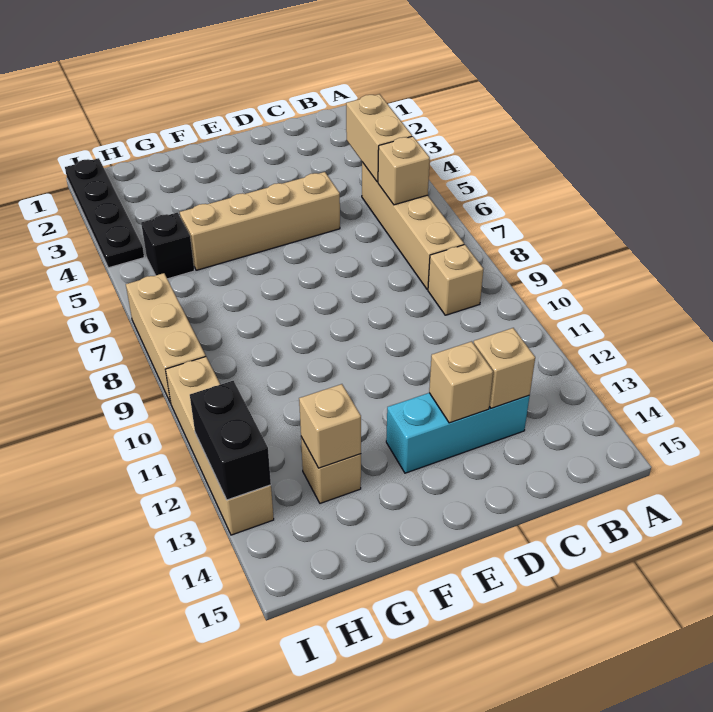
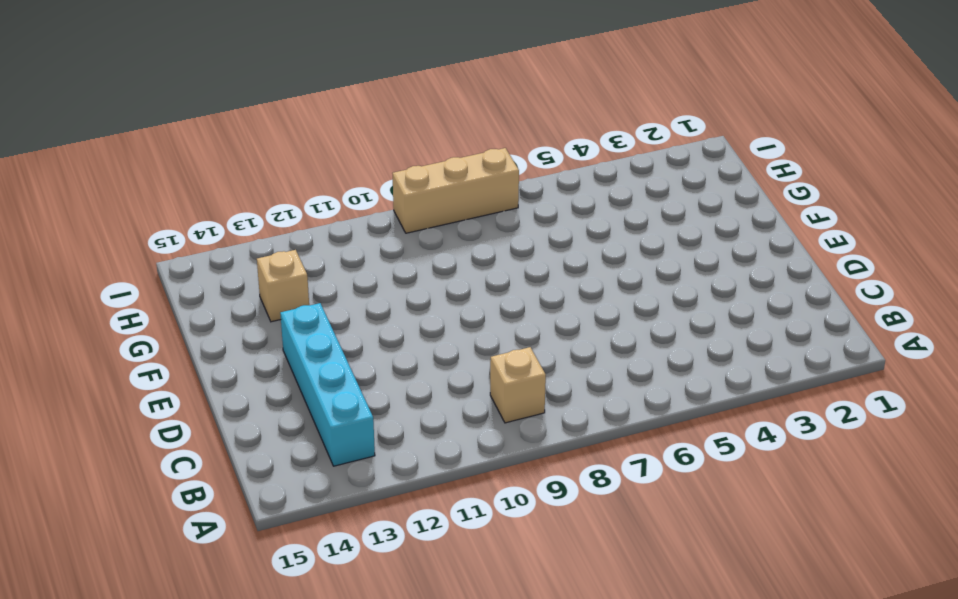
cyan brick B13:E13 level 1 -> cyan brick C13:E13 level 1
none -> tan brick B5:B8 level 1
none -> tan brick D5:G5 level 1
none -> black brick H5 level 1

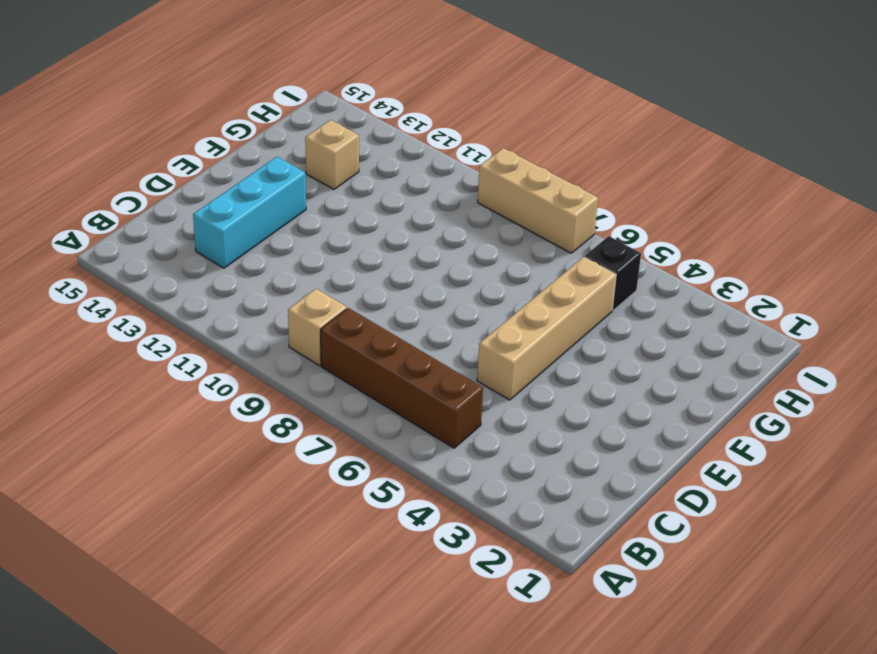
brown brick B5:B8 level 1 -> tan brick B5:B8 level 1
none -> black plate I1:I4 level 1
none -> tan brick I10:I13 level 1
none -> tan brick B4:B5 level 2

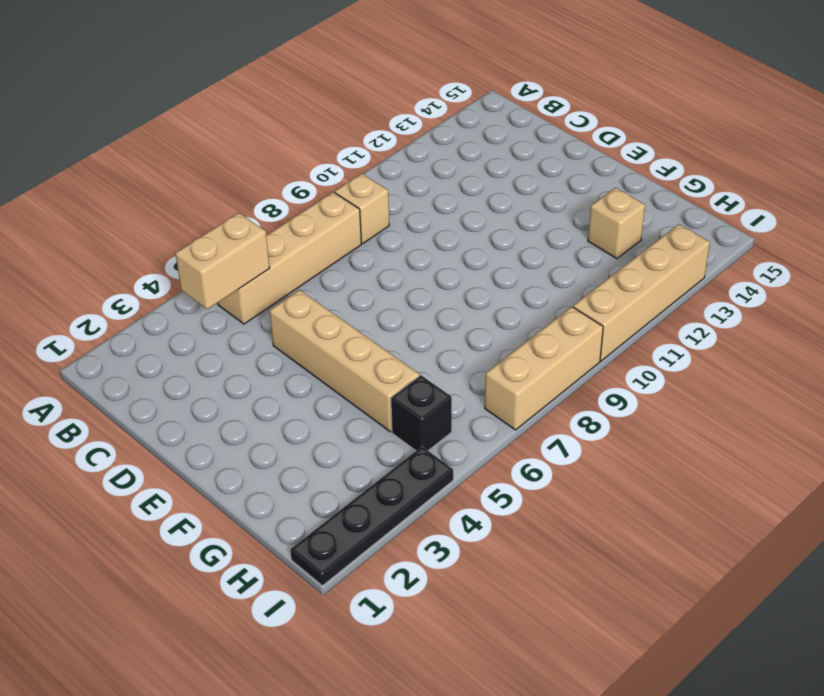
none -> cyan brick C13:E13 level 1
none -> tan brick B6 level 2
none -> tan brick C13 level 2

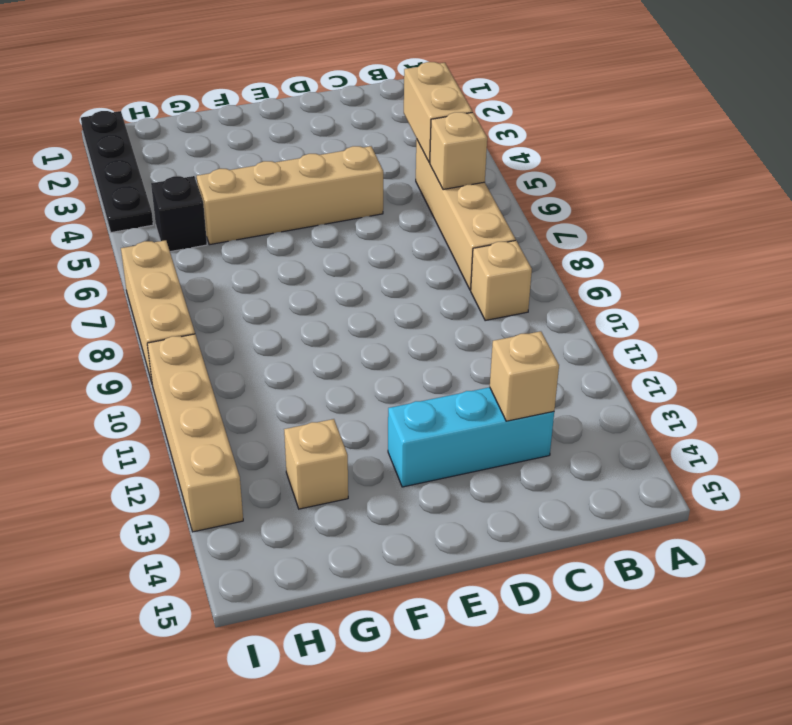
none -> tan brick D13 level 2
none -> tan brick G13 level 2
none -> black brick I12:I13 level 2

